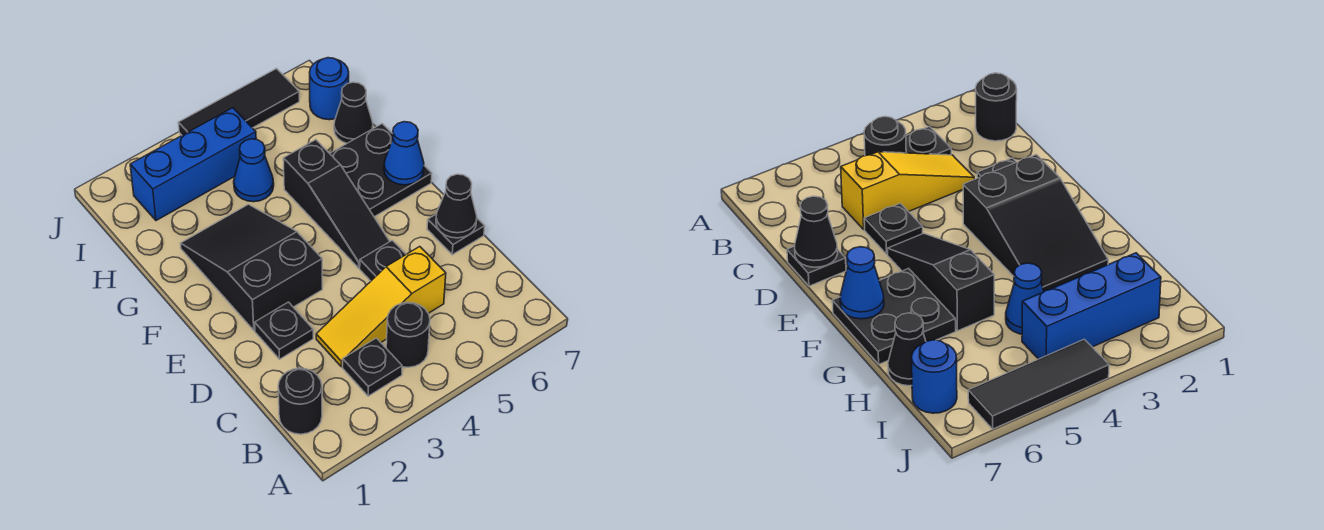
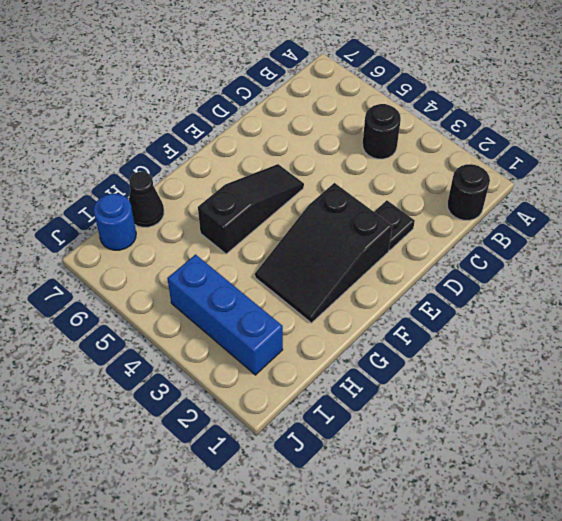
none -> black plate B3 level 1
none -> yellow slope C3:C5 level 1 top 5
none -> black plate D5 level 1

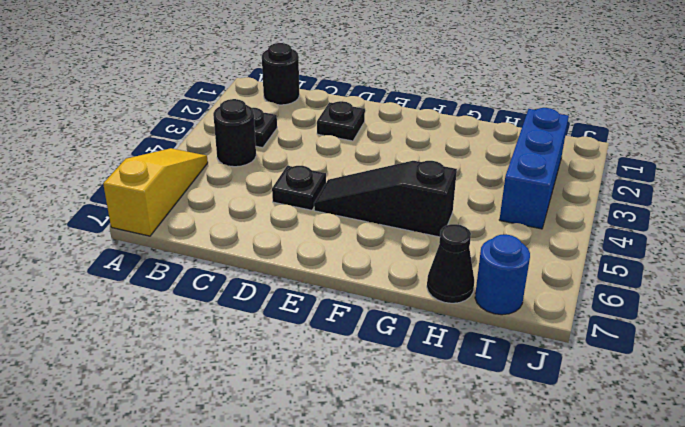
yellow slope A5:A7 level 1 top 7 -> yellow slope C3:C5 level 1 top 5
none -> black plate D7 level 1
none -> black slope E2:G3 level 1 top E
none -> black plate F6:G7 level 1

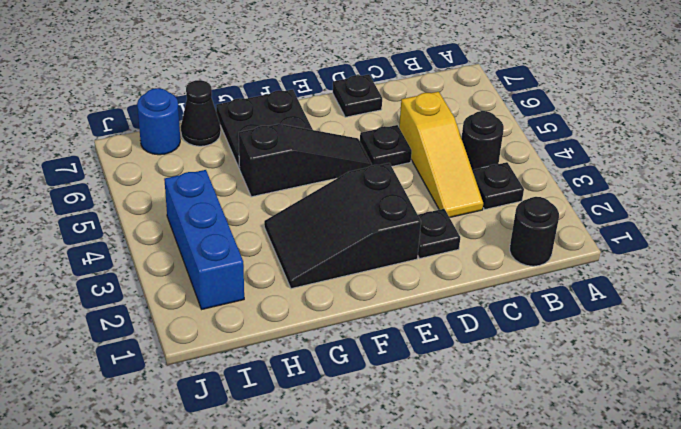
none -> blue cone H4 level 1
none -> black tile J4:J6 level 1
none -> black cone D7 level 2

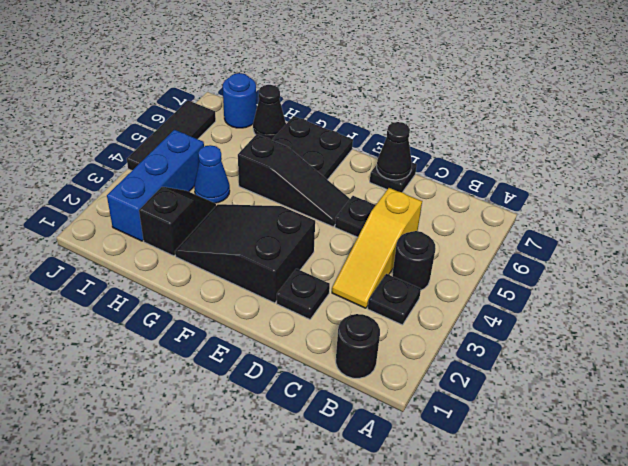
black slope H2:H3 level 1 top 2 -> none
none -> blue cone F7 level 2

